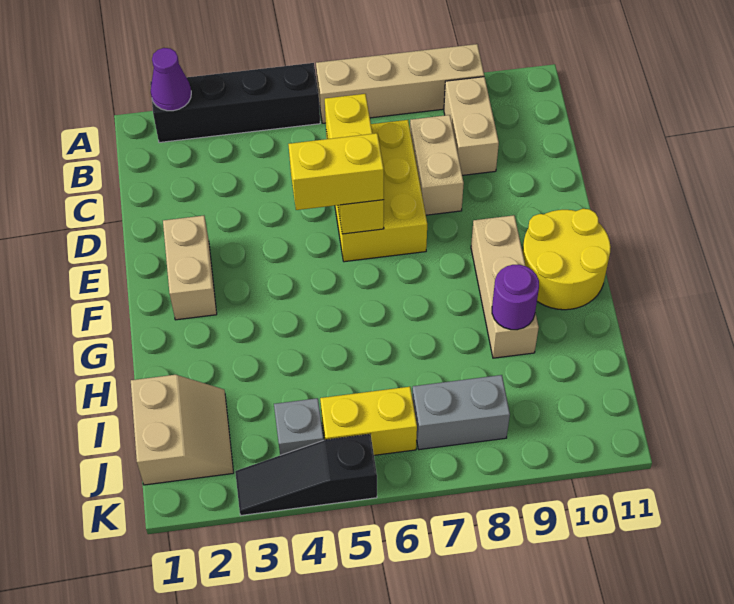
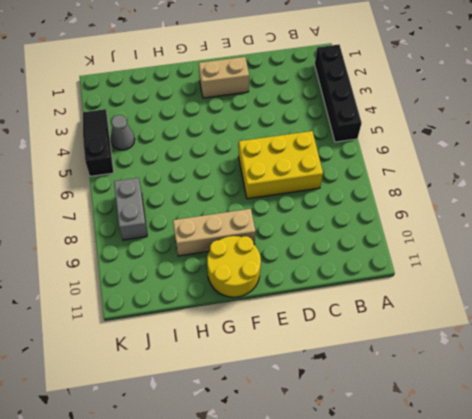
grey cone J4 level 1 -> grey brick J4 level 1
none -> tan brick A6:A9 level 1
none -> tan brick B9:C9 level 1
none -> tan brick C8:D8 level 1

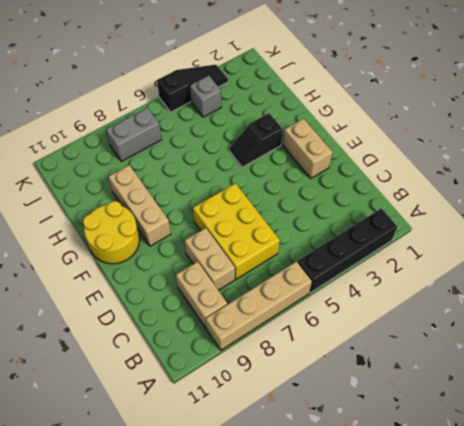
black slope G3:G4 level 1 top 3 -> none
none -> tan slope I1:J2 level 1 top 1
none -> yellow brick J5:J6 level 1
none -> purple cone A2 level 2

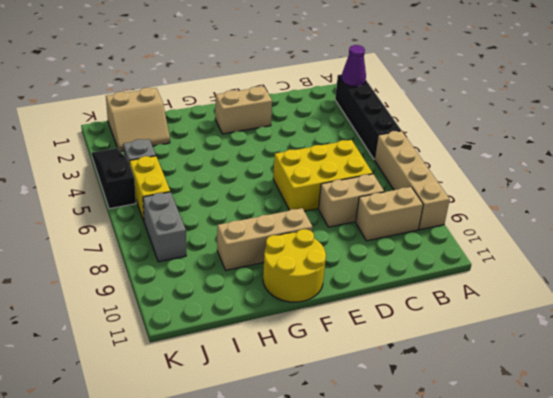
none -> yellow brick C6:E6 level 2
none -> purple round brick H9 level 2
none -> yellow brick E5:E6 level 3

